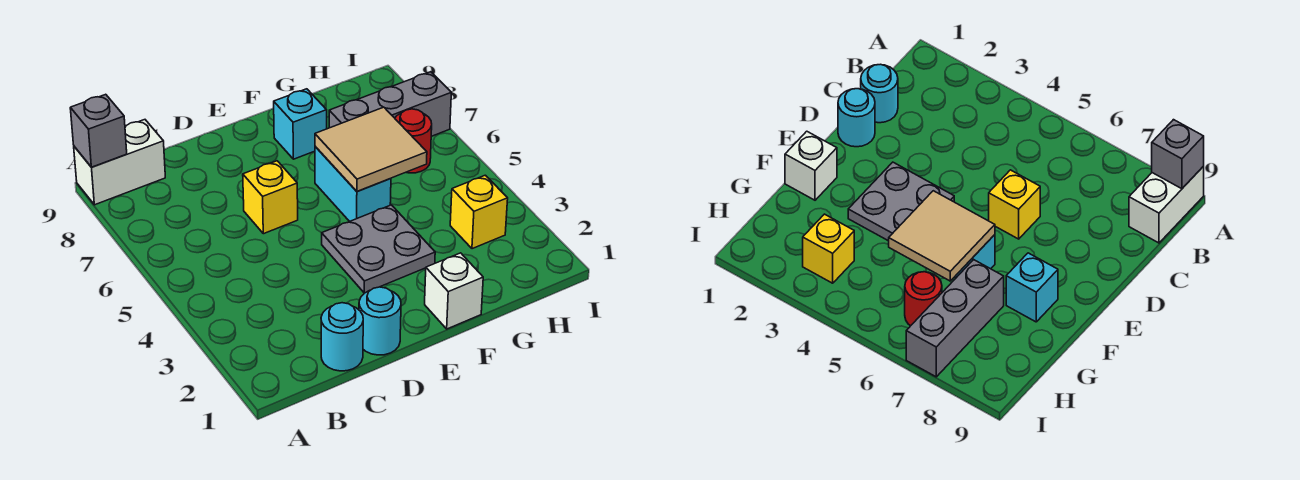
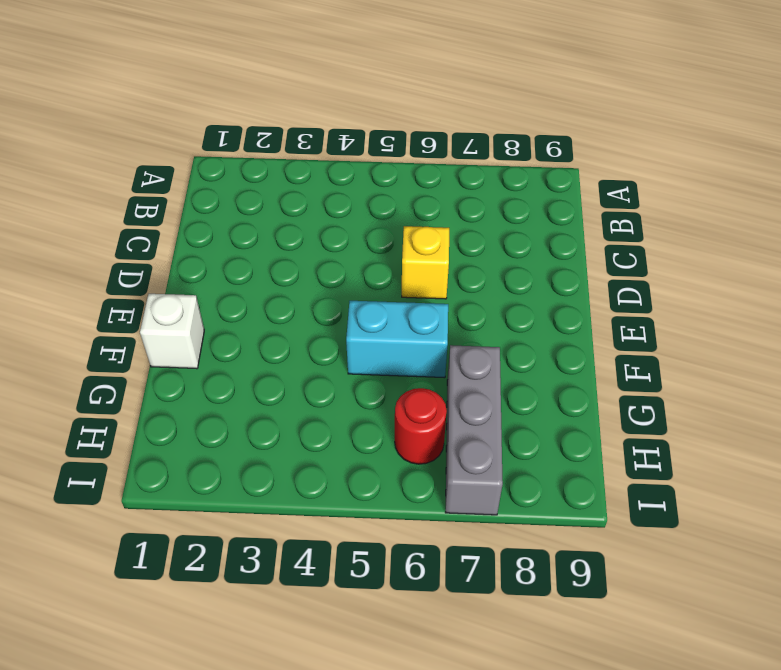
none -> white brick A9:B9 level 1
none -> cyan round brick C1 level 1
none -> cyan round brick D1 level 1

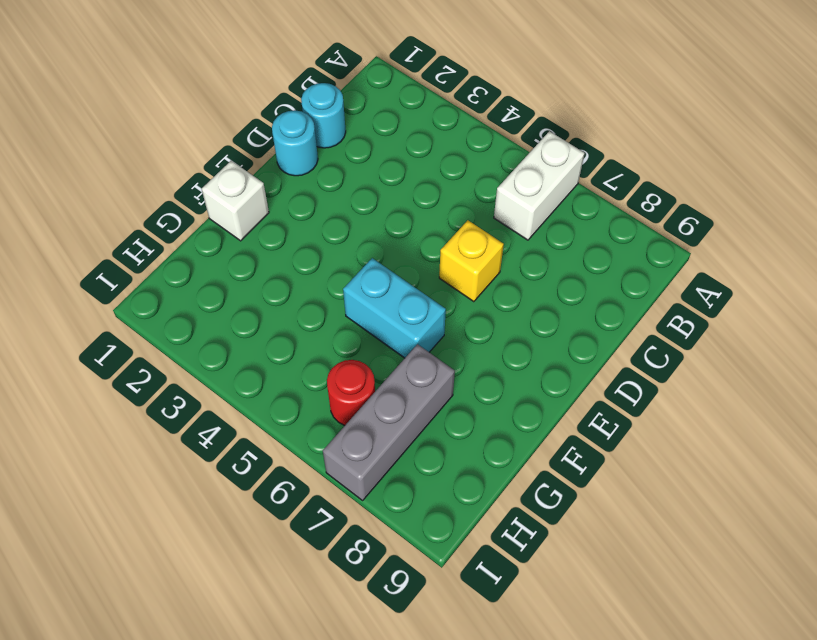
white brick A6:B6 level 1 -> white brick A9:B9 level 1
none -> grey plate E3:F4 level 1
none -> cyan brick F8 level 1
none -> yellow brick H3 level 1

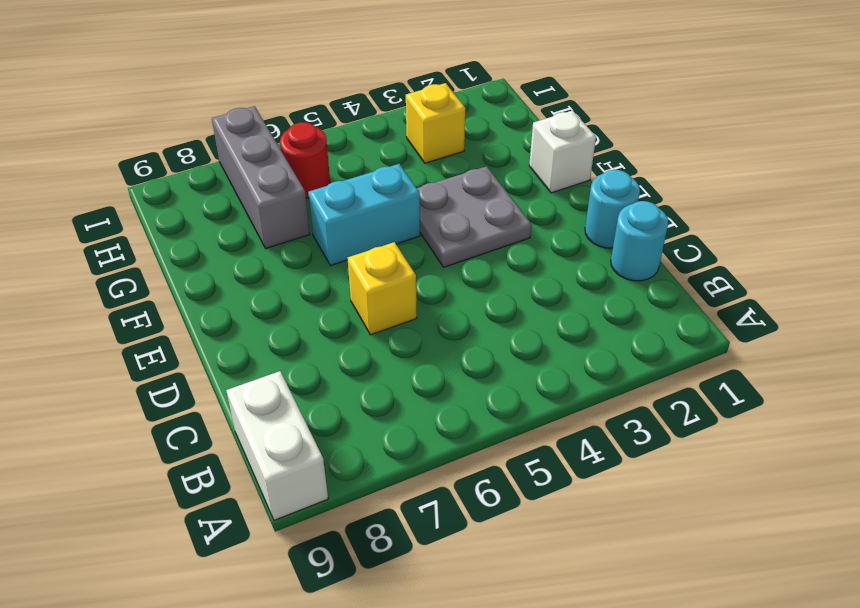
none -> cyan brick F8 level 1
none -> grey brick A9 level 2
none -> tan tile F5:G6 level 2

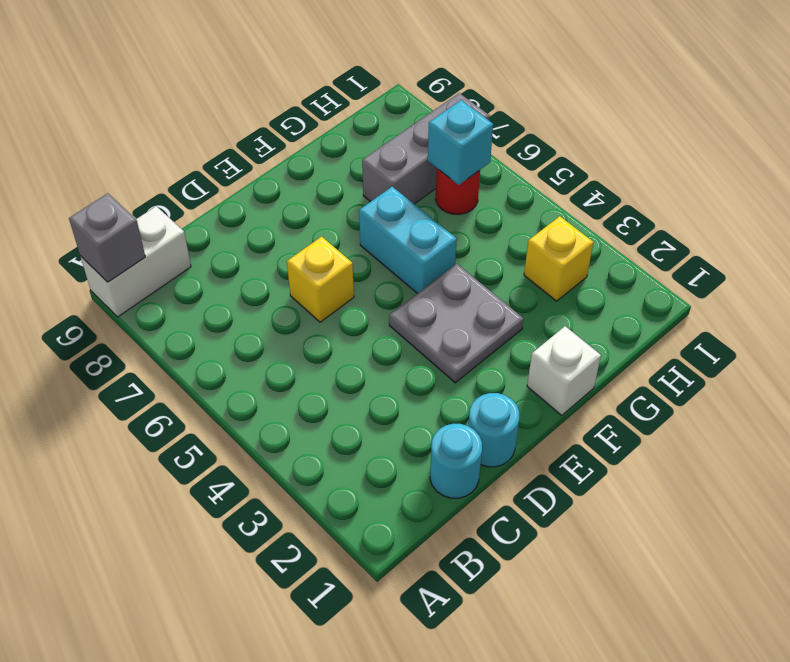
cyan brick H6 level 2 -> cyan brick F8 level 1
none -> tan tile F5:G6 level 2

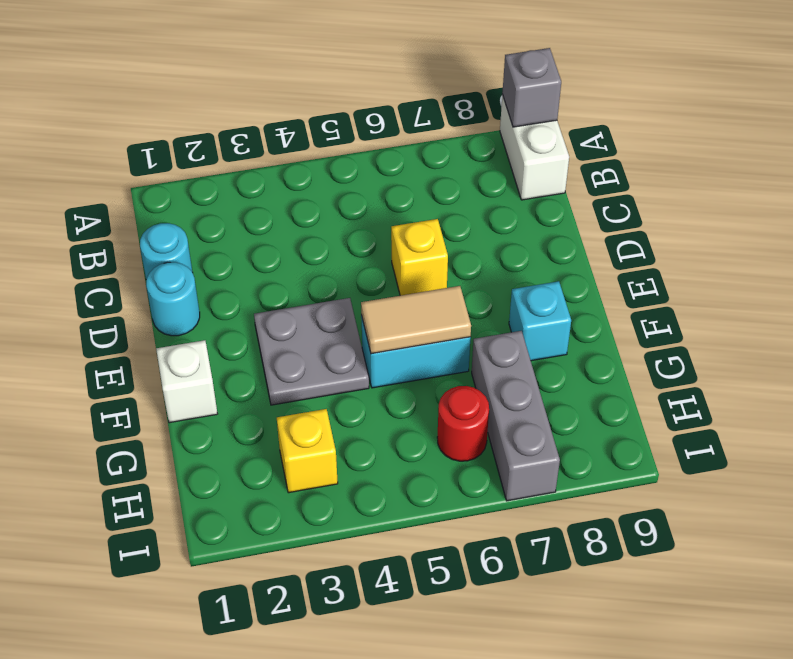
tan tile F5:F6 level 2 -> tan tile F5:G6 level 2

